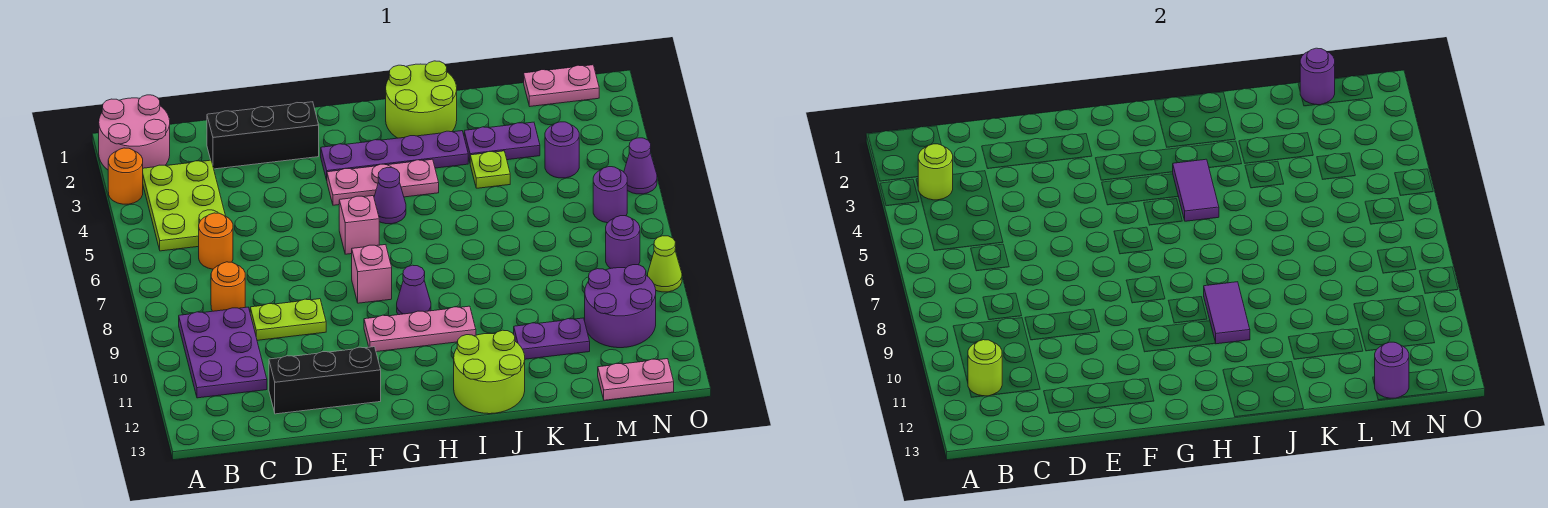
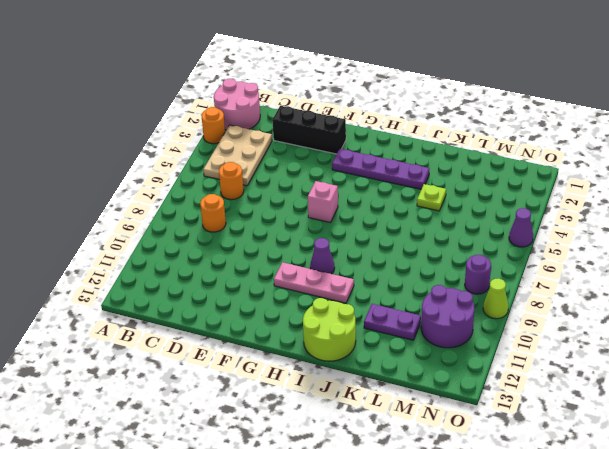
tan plate B3:C5 level 1 -> lime plate B3:C5 level 1
none -> purple plate B9:C11 level 1
none -> lime plate D9:E9 level 1
none -> black brick D12:F12 level 1
none -> pink plate G4:I4 level 1

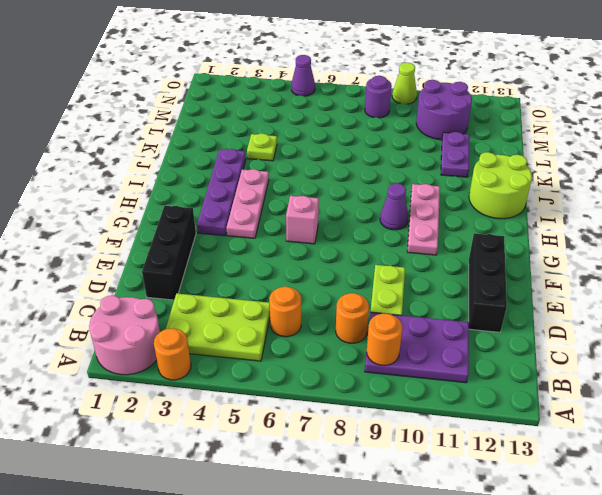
orange round brick B9 level 2 -> none
none -> pink brick G8 level 1
none -> purple cone H5 level 1
none -> lime round brick I1:J2 level 1
none -> purple plate K3:L3 level 1

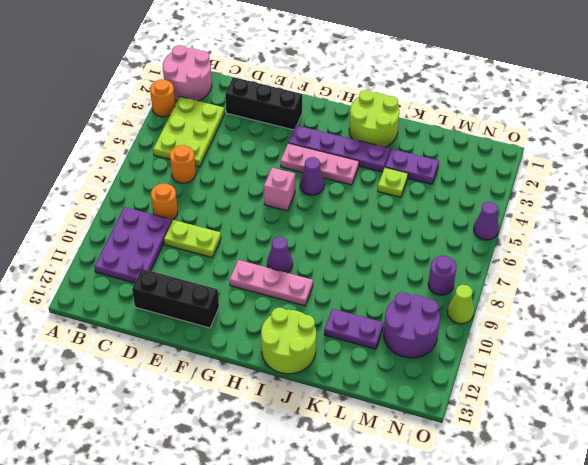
none -> pink brick G8 level 1
none -> pink plate M1:N1 level 1
none -> purple round brick M4 level 1
none -> pink plate M13:N13 level 1

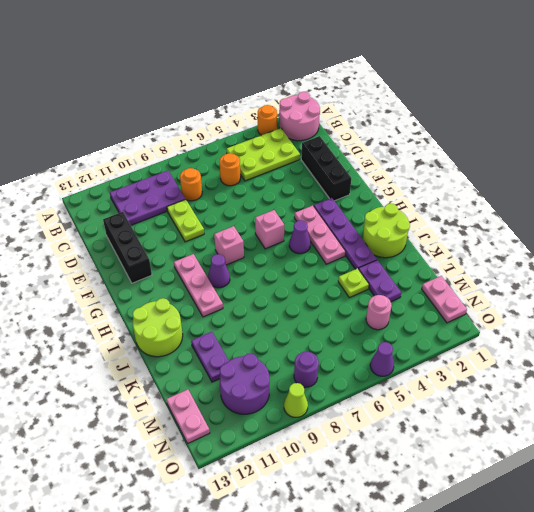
pink round brick M4 level 1 -> purple round brick M4 level 1
none -> purple round brick N6 level 1
none -> lime round brick B3 level 2
none -> lime round brick B11 level 2
none -> purple tile I4:I5 level 2

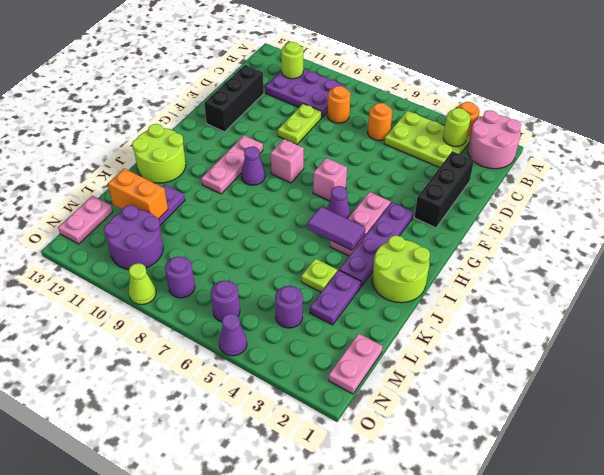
orange brick L11:L12 level 2 -> none
none -> purple tile I9:I10 level 2
none -> purple round brick M1 level 2
none -> purple round brick M13 level 2

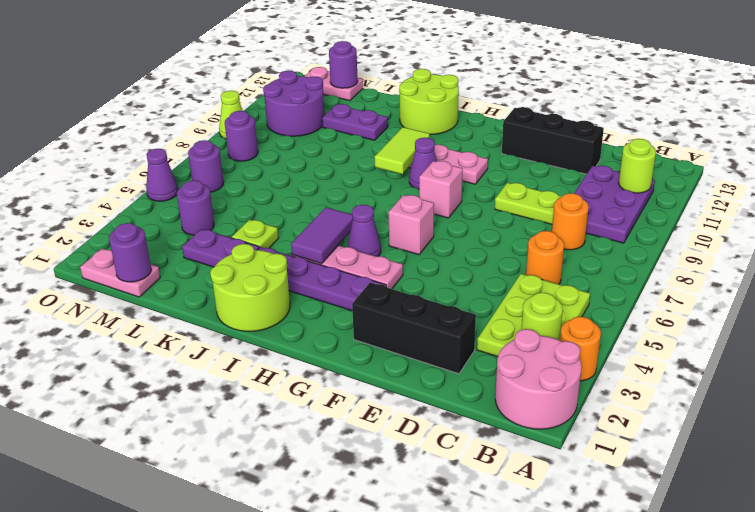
lime tile I9:I10 level 2 -> purple tile I9:I10 level 2

